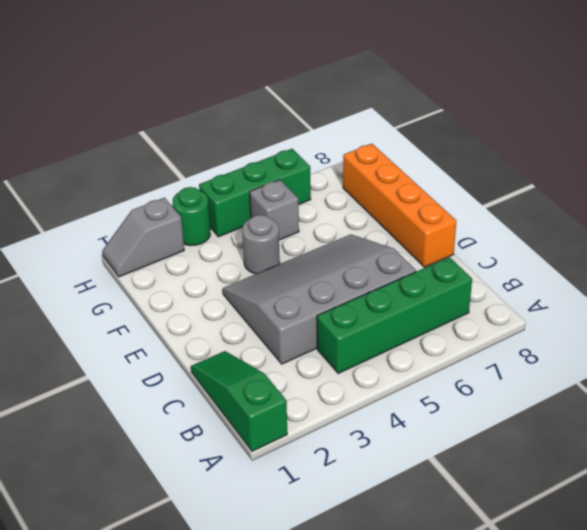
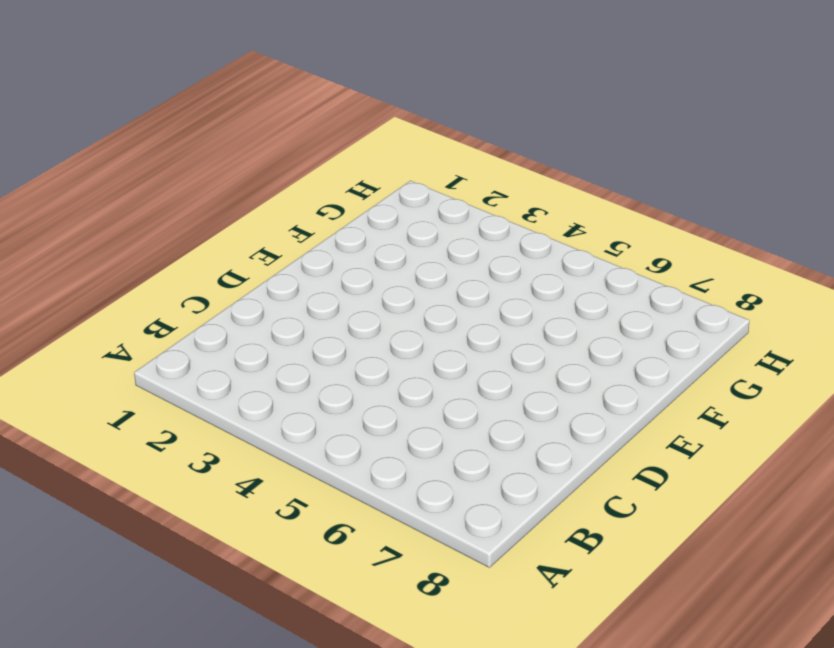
none -> green slope A1:C1 level 1 top A
none -> green brick B4:B7 level 1

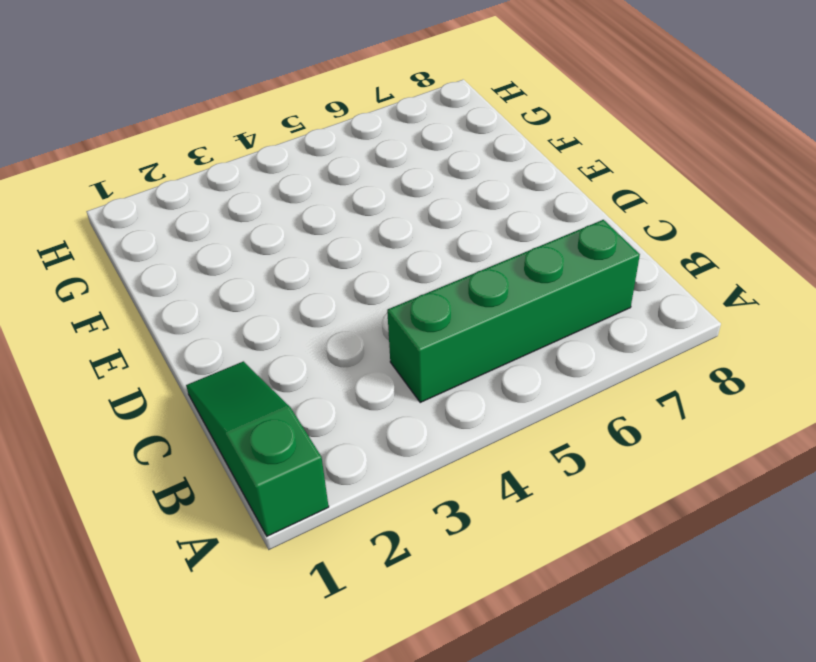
none -> grey slope C3:E6 level 1 top C
none -> orange brick D8:G8 level 1

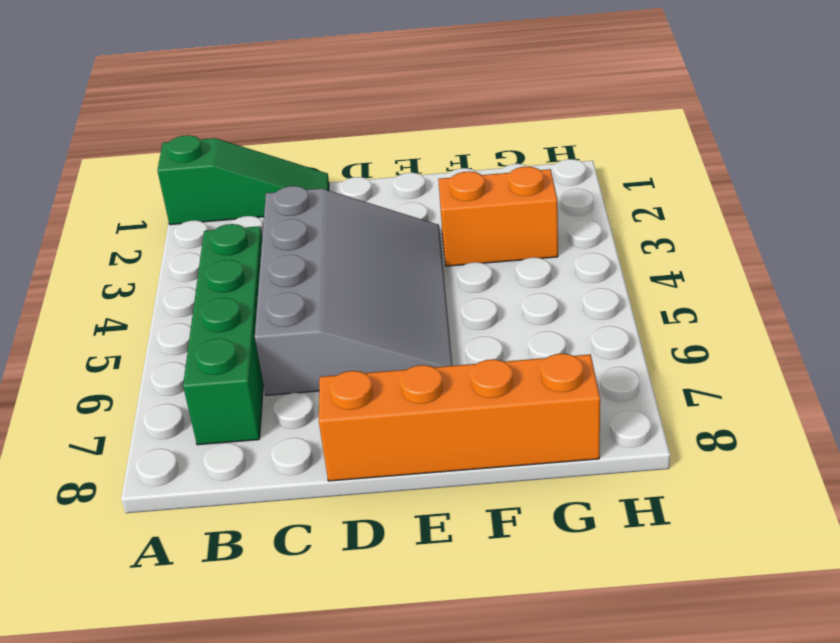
orange brick F3:G3 level 1 -> none
none -> grey round brick F4 level 1
none -> grey brick G5 level 1

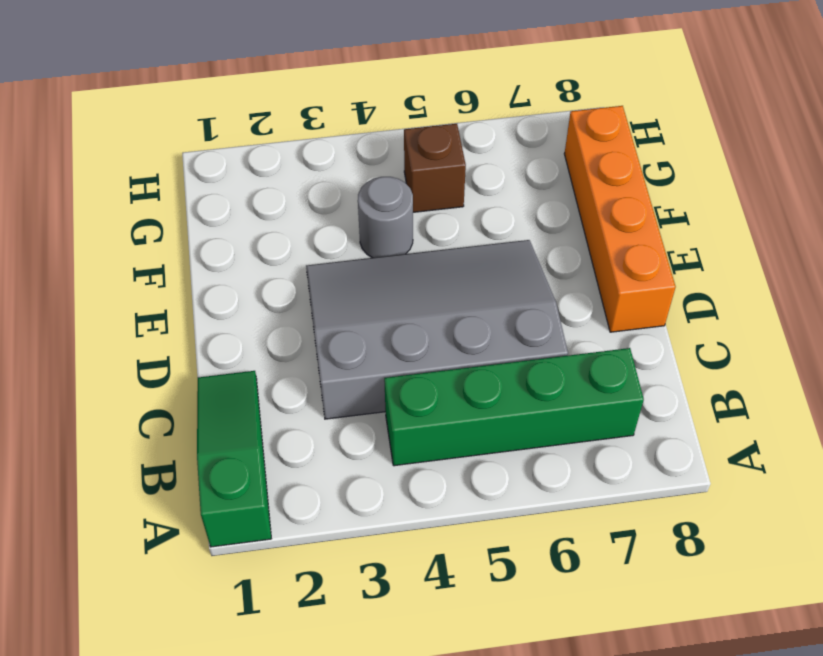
brown brick G5 level 1 -> grey brick G5 level 1
none -> grey slope H1:H2 level 1 top 2
none -> green round brick H3 level 1

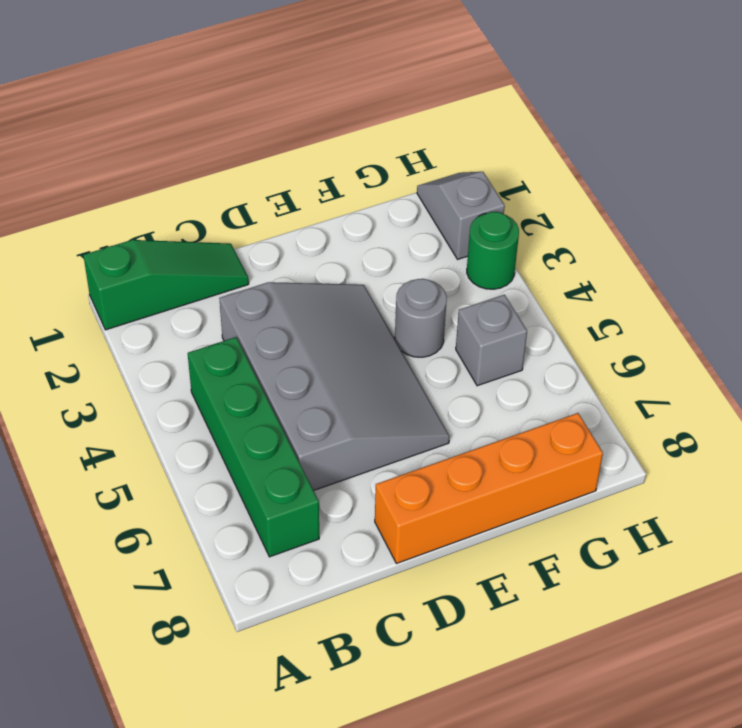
none -> green brick H4:H6 level 1

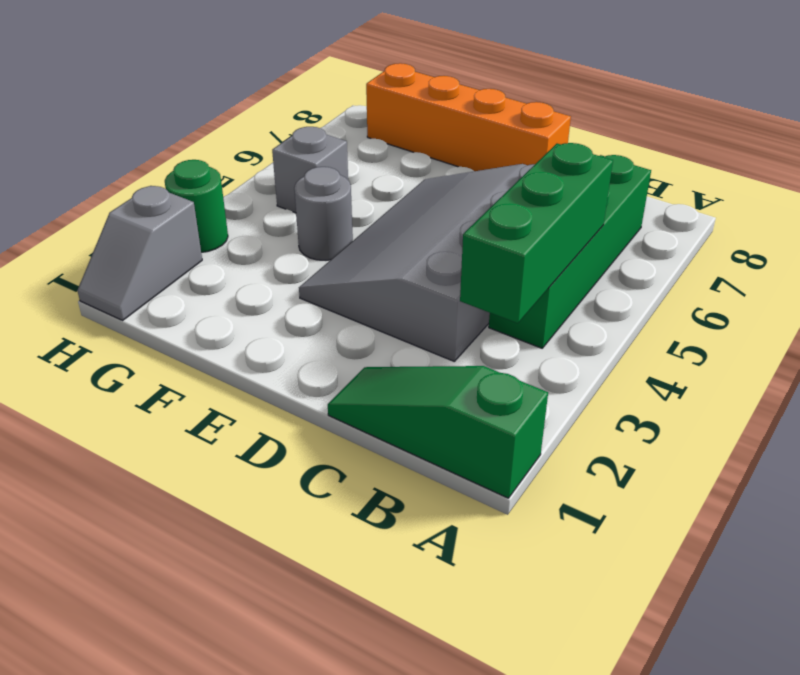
green brick B3:B5 level 2 -> green brick H4:H6 level 1

